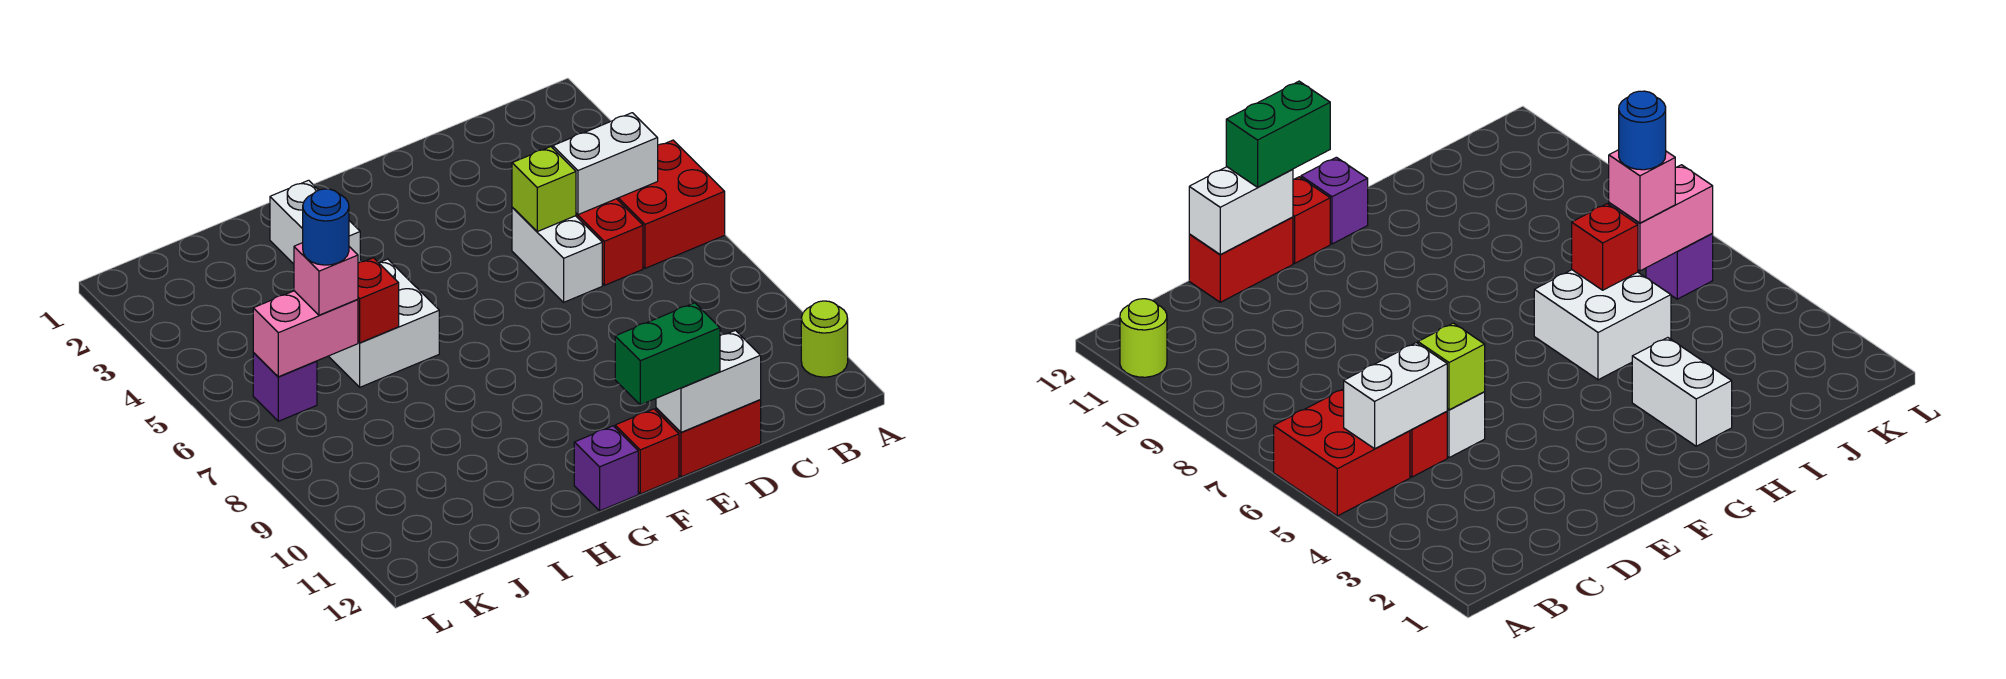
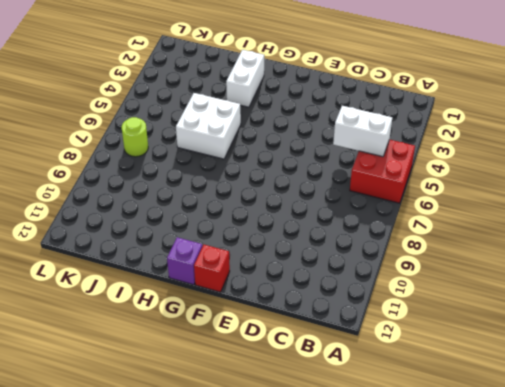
lime round brick K7 level 1 -> lime round brick A11 level 1
none -> red brick C5:C6 level 1
none -> white brick D5:D6 level 1
none -> red brick D12:E12 level 1

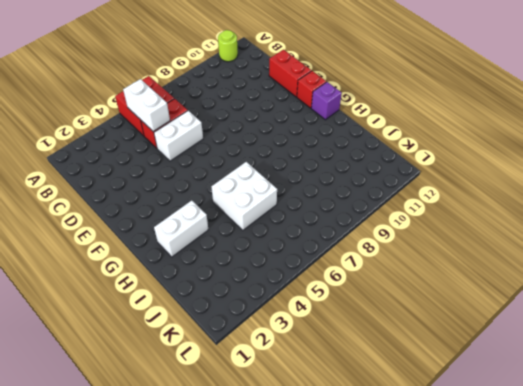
none -> purple brick K6 level 1
none -> lime brick D5 level 2
none -> white brick D12:E12 level 2

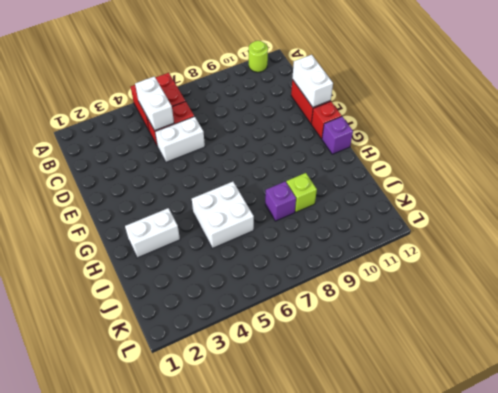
purple brick I8 level 1 -> purple brick K6 level 1
lime brick I9 level 1 -> lime brick D5 level 2
none -> red brick I6 level 2
none -> pink brick J6:K6 level 2
none -> green brick E12:F12 level 3

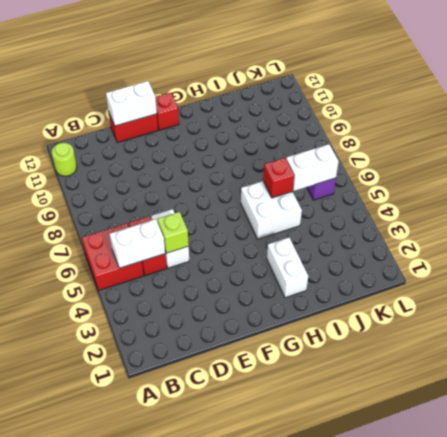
white brick J6:K6 level 2 -> pink brick J6:K6 level 2
none -> purple brick G12 level 1
none -> green brick E12:F12 level 3
none -> pink brick J6 level 3

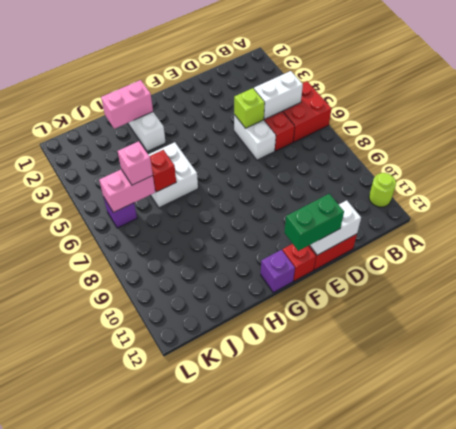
pink brick H2:I2 level 2 -> none
none -> blue round brick J6 level 4

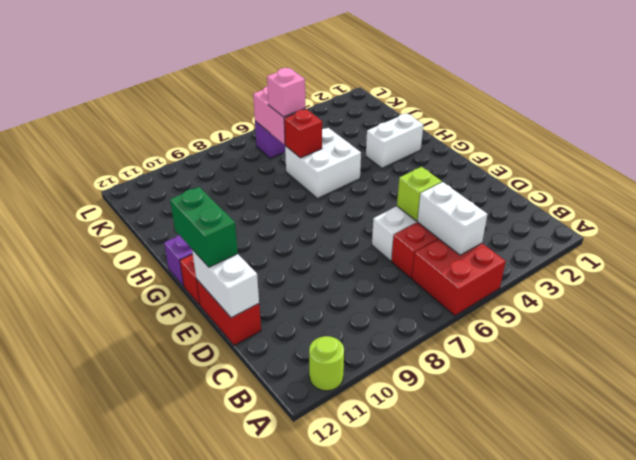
none -> blue round brick J6 level 4

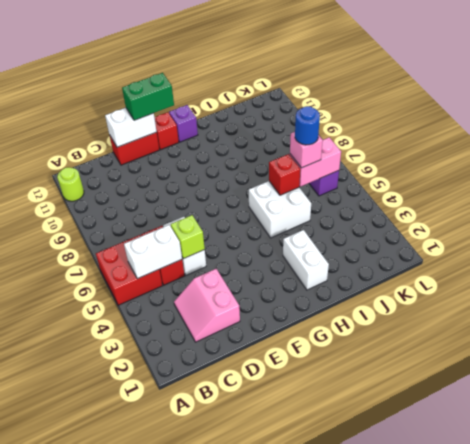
pink slope C2:D3 level 1 top D -> none

